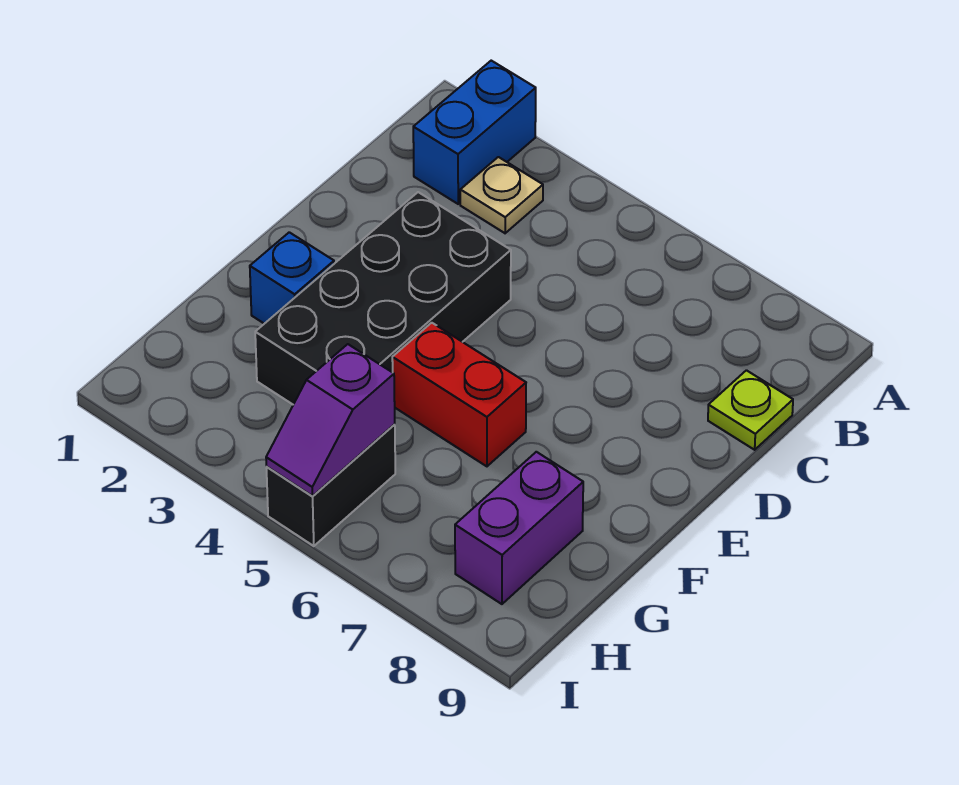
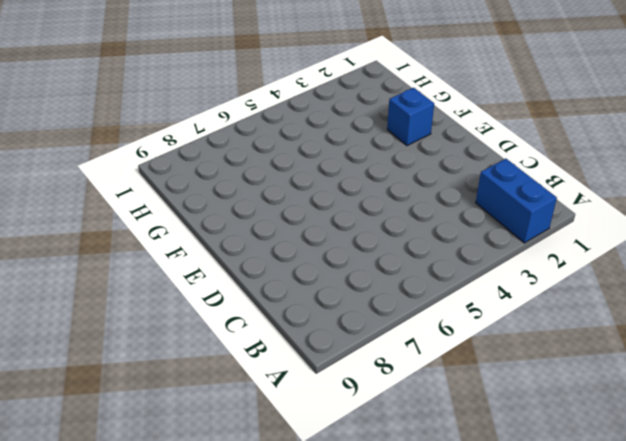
none -> tan plate B3 level 1
none -> lime plate C9 level 1

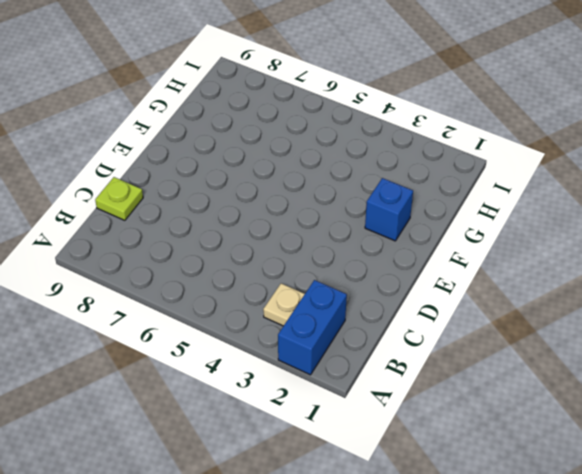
none -> black brick D3:G4 level 1
none -> red brick F5:F6 level 1

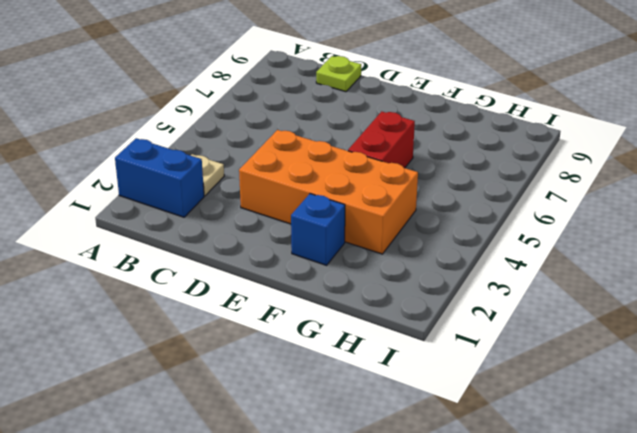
orange brick D3:G4 level 1 -> black brick D3:G4 level 1
none -> purple brick G8:H8 level 1
none -> black brick H5:I5 level 1

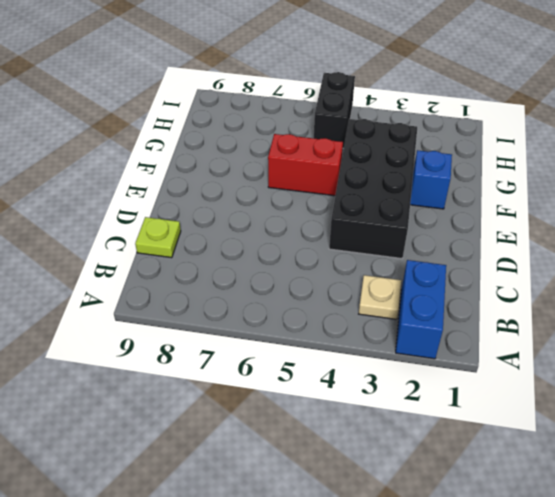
none -> purple brick G8:H8 level 1
none -> purple slope H5:I5 level 2 top H

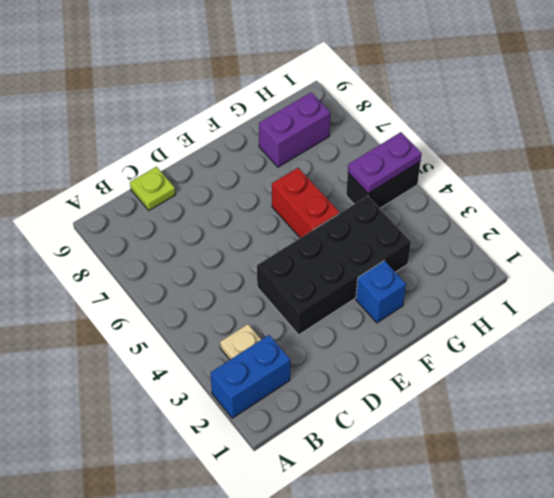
purple plate H5:I5 level 2 -> purple slope H5:I5 level 2 top H

